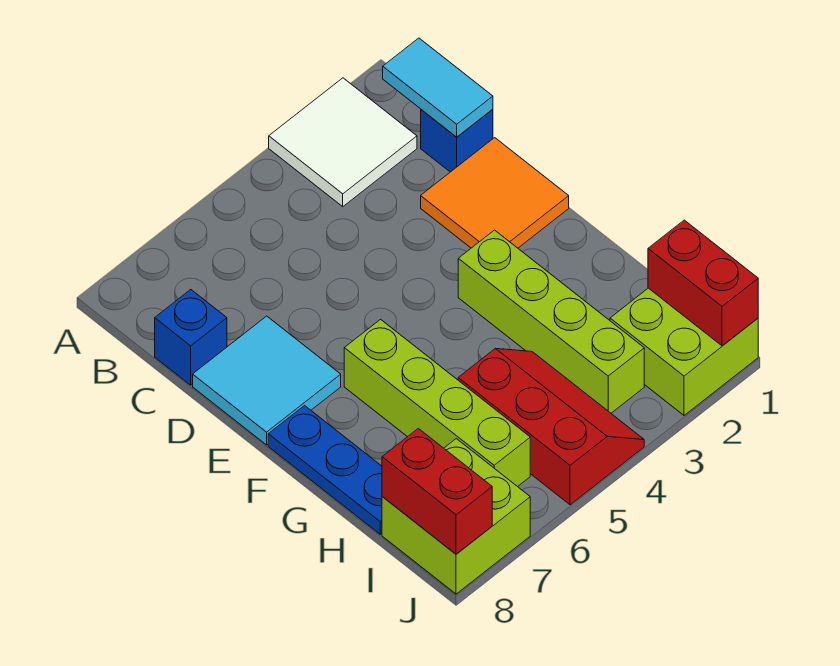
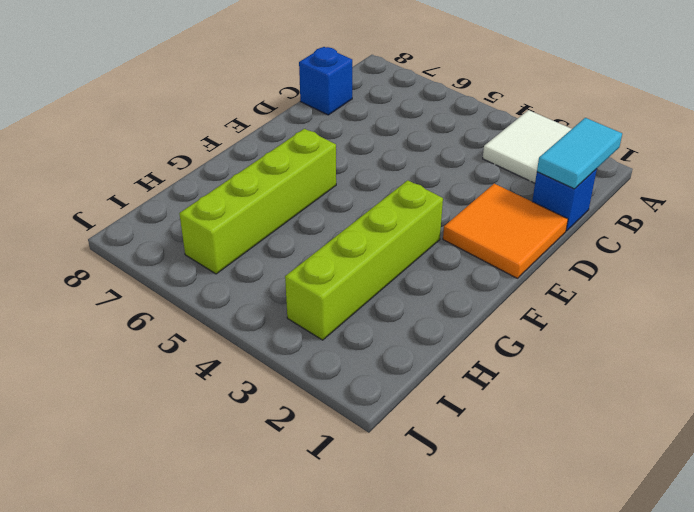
none -> cyan tile D7:E8 level 1
none -> blue plate F8:H8 level 1
none -> red slope H4:J5 level 1 top 5

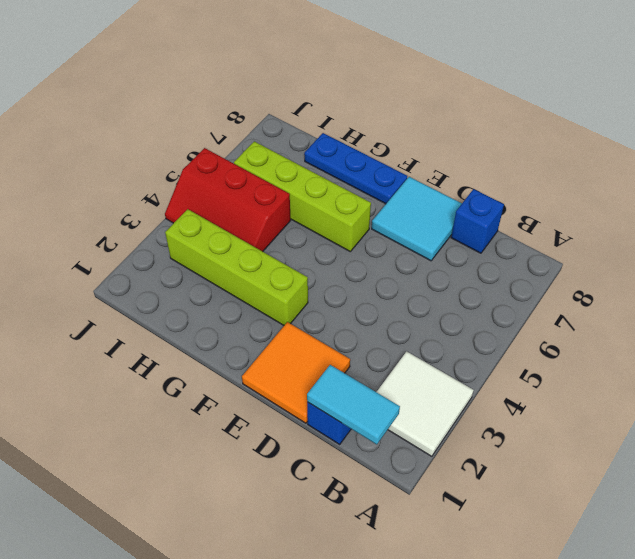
none -> lime brick I1:J2 level 1
none -> lime brick I7:J8 level 1
none -> red brick I1:J1 level 2

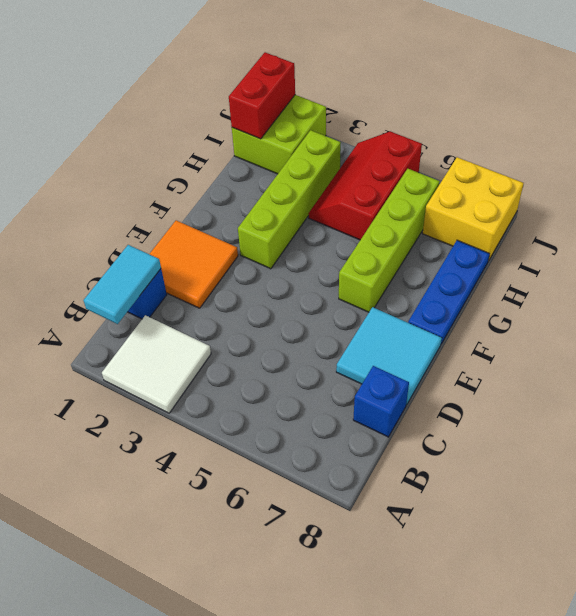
yellow brick I7:J8 level 1 -> lime brick I7:J8 level 1
none -> red brick I8:J8 level 2

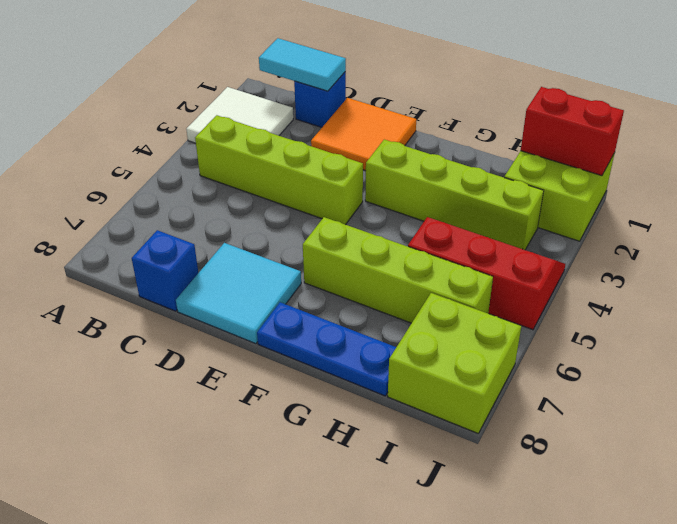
lime brick B4:E4 level 1 -> none
none -> red brick I8:J8 level 2

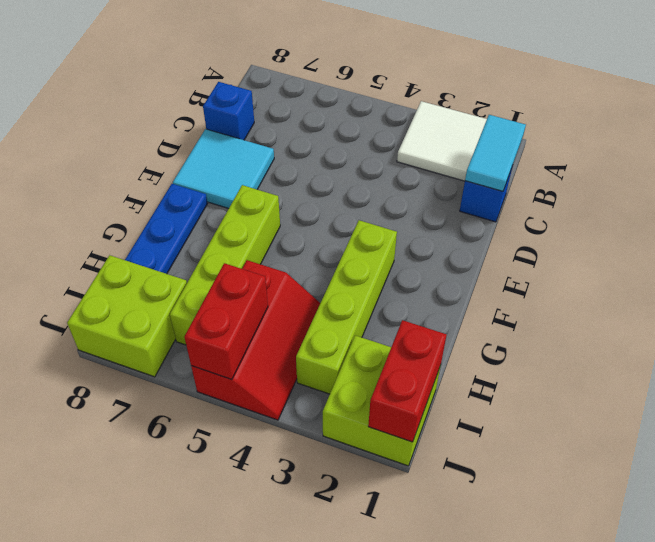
red brick I5:J5 level 2 -> red brick I8:J8 level 2
none -> orange tile D1:E2 level 1

